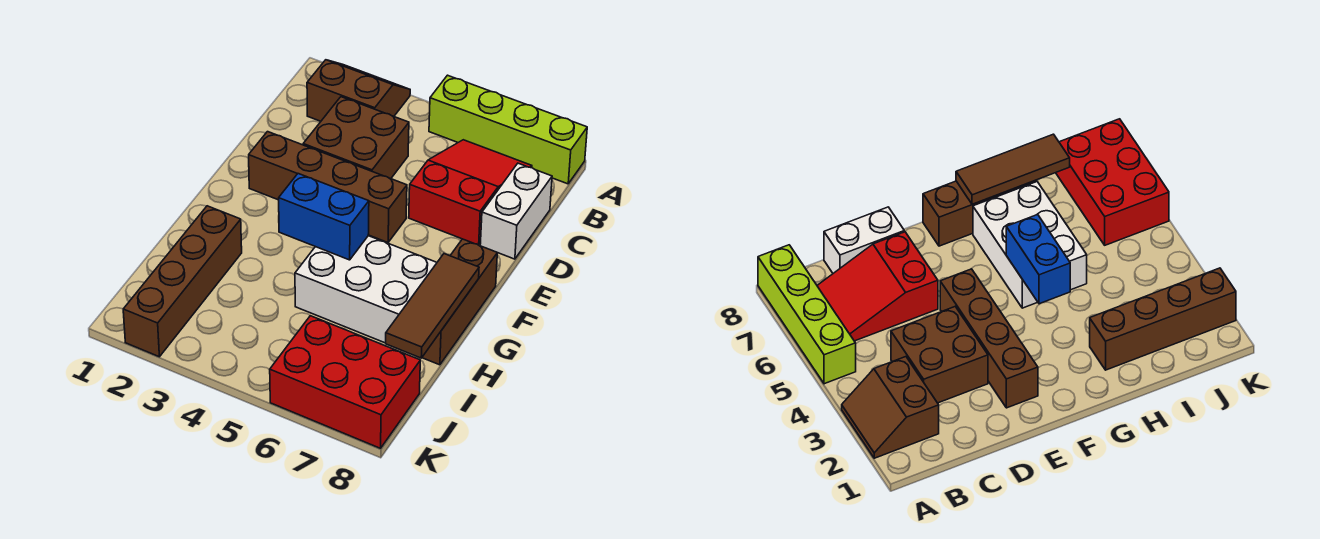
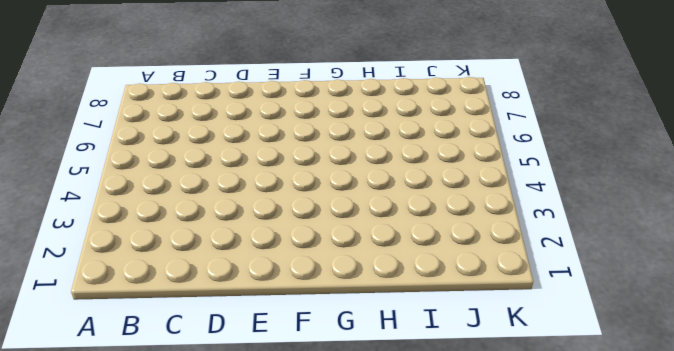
none -> brown slope A2:B3 level 1 top B
none -> lime brick A5:A8 level 1
none -> red slope B6:D7 level 1 top D

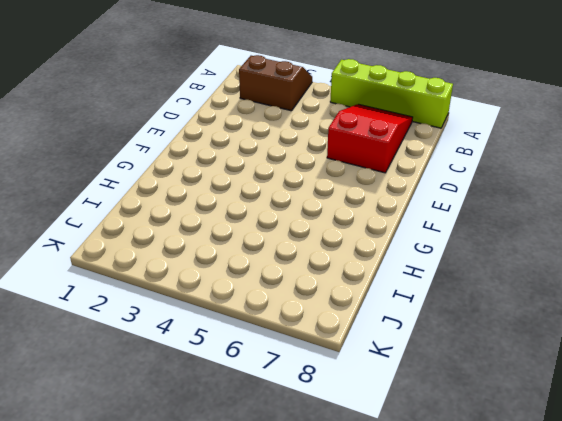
none -> brown brick C3:D4 level 1
none -> white brick C8:D8 level 1
none -> brown brick E2:E5 level 1

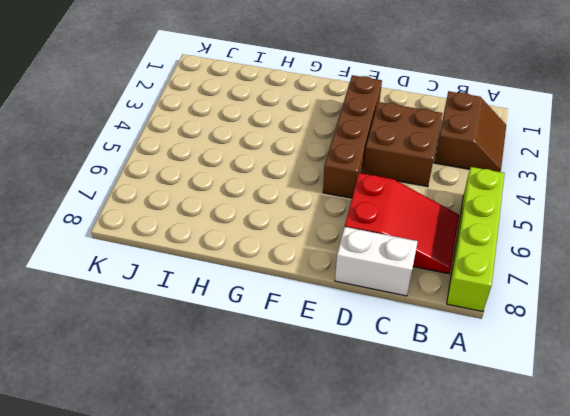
none -> brown brick F8:H8 level 1
none -> white brick G5:H7 level 1
none -> brown brick H2:K2 level 1

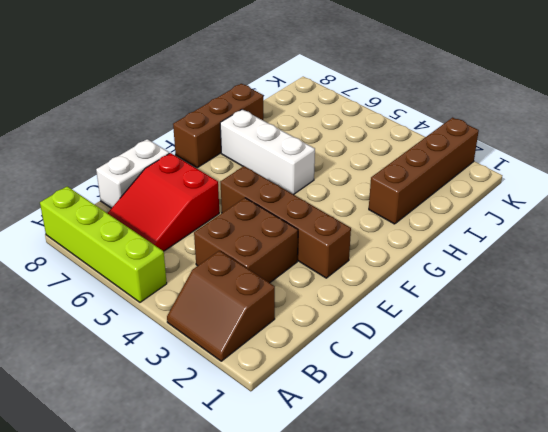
white brick G5:G7 level 1 -> white brick G5:H7 level 1
none -> red brick J6:K8 level 1
none -> blue brick G4:G5 level 2
none -> brown tile G8:I8 level 2

